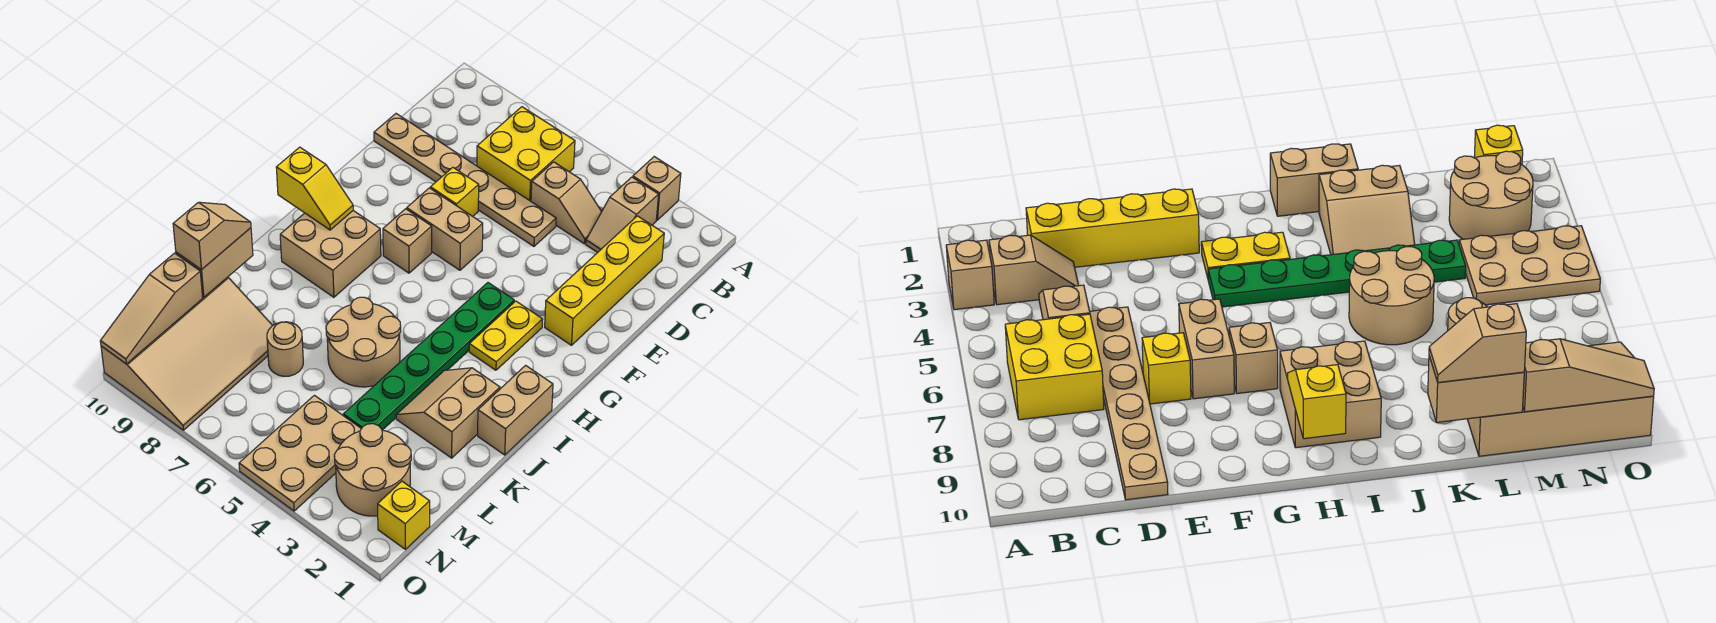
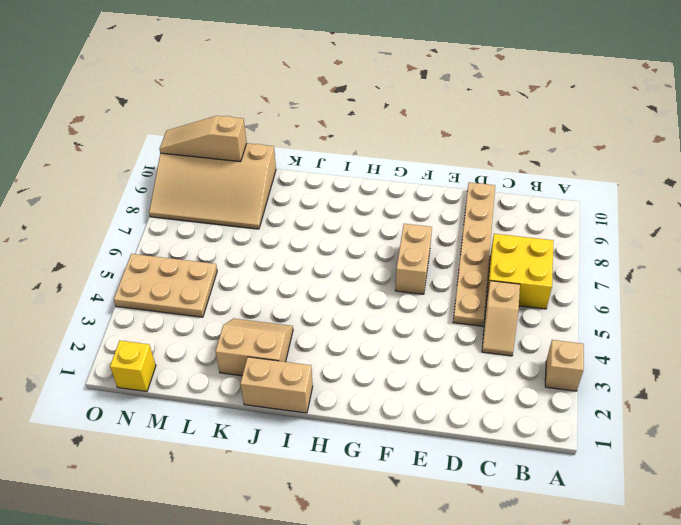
none -> tan slope B3:C3 level 1 top B
none -> yellow brick C2:F2 level 1
none -> yellow brick E7 level 1

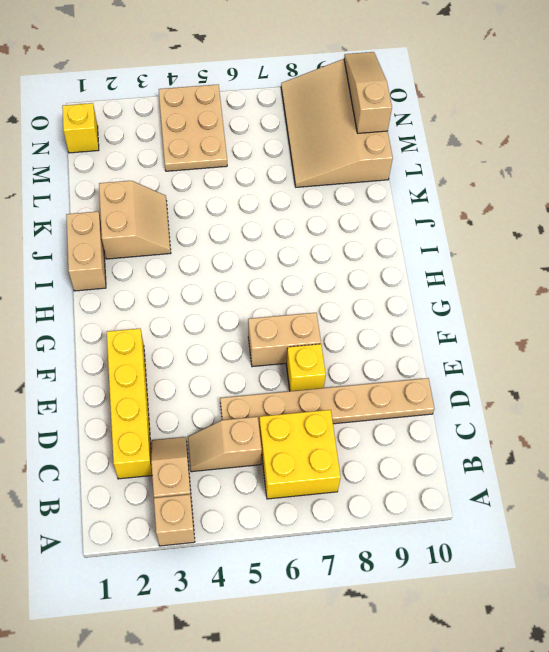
none -> yellow plate G3:H3 level 1
none -> green plate G4:L4 level 1
none -> tan brick G7 level 1

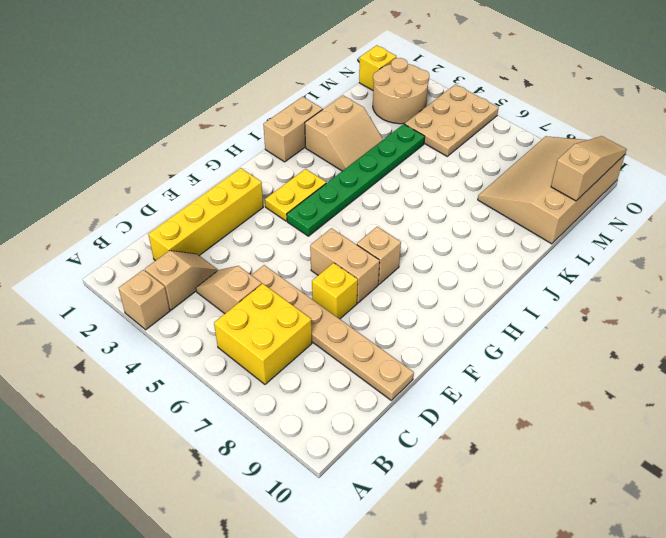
none -> tan brick H8:I9 level 1
none -> tan round brick J5:K6 level 1
none -> tan round brick L7 level 1

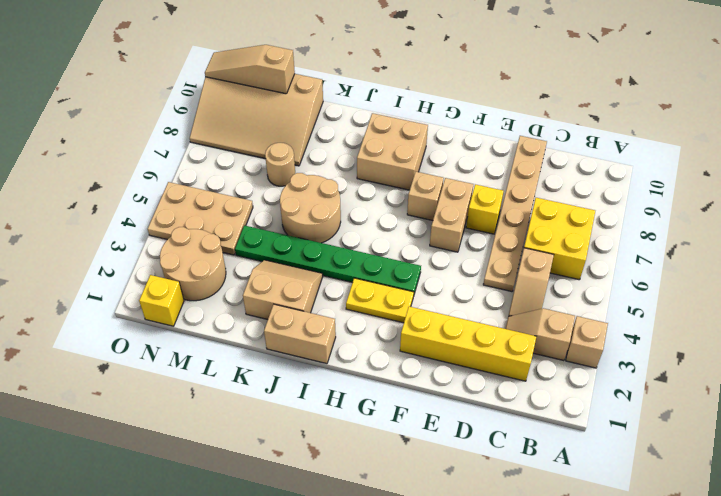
none -> yellow slope H9:H10 level 2 top 10
none -> tan brick K10:L10 level 2
none -> tan slope K10:L10 level 3 top L

